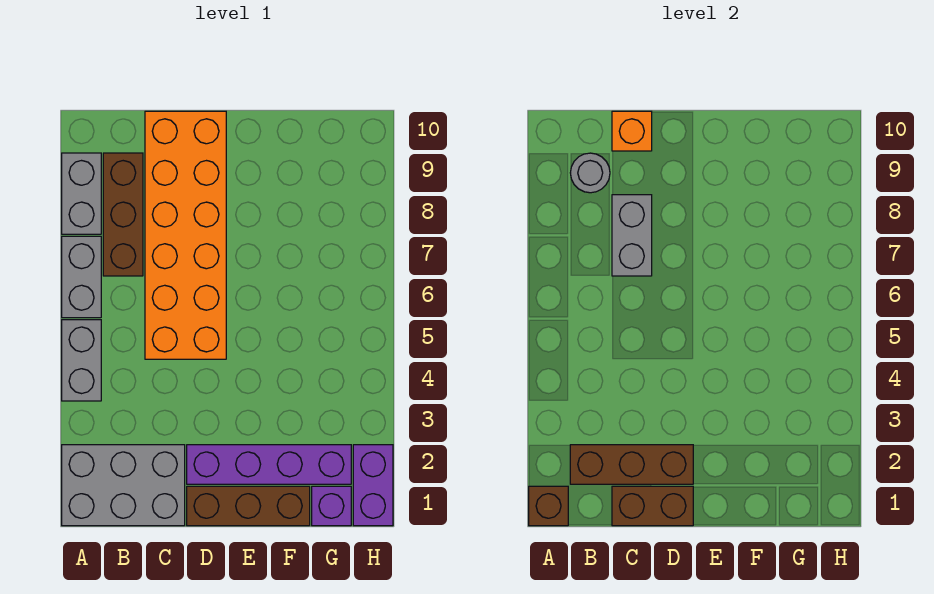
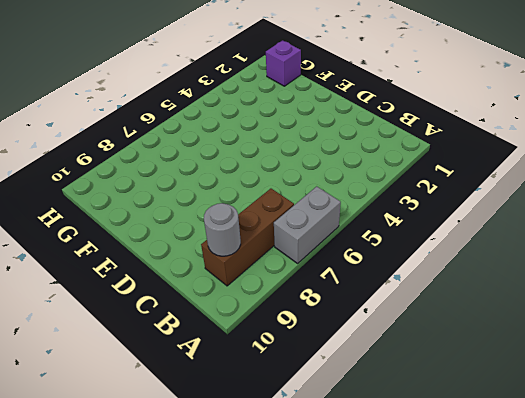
none -> grey brick A1:C2 level 1
none -> grey brick A4:A5 level 1
none -> grey brick A8:A9 level 1

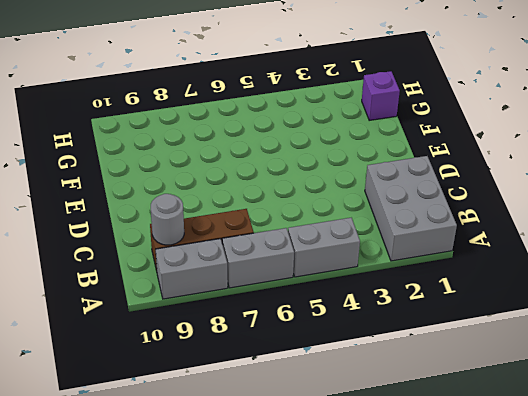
none -> orange brick C5:D10 level 1
none -> brown brick D1:F1 level 1
none -> purple brick D2:G2 level 1

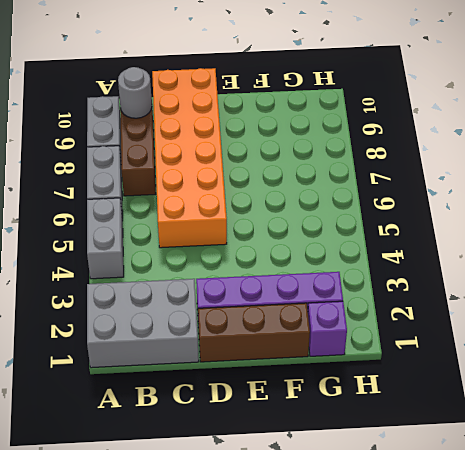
none -> purple brick H1:H2 level 1
none -> brown brick A1 level 2
none -> brown brick B2:D2 level 2

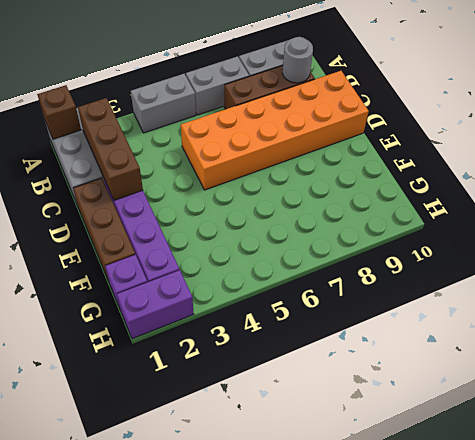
none -> brown brick C1:D1 level 2
none -> grey brick C7:C8 level 2
none -> orange brick C10 level 2

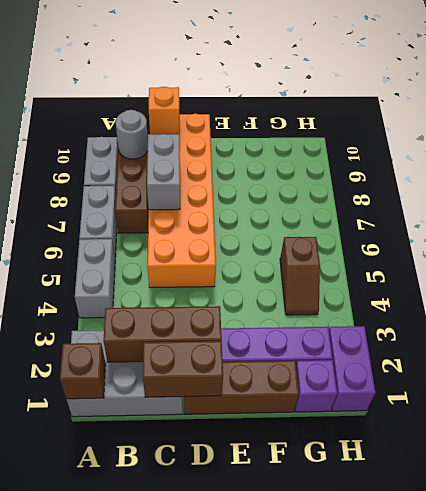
brown slope G4:G5 level 1 top 5 -> none

